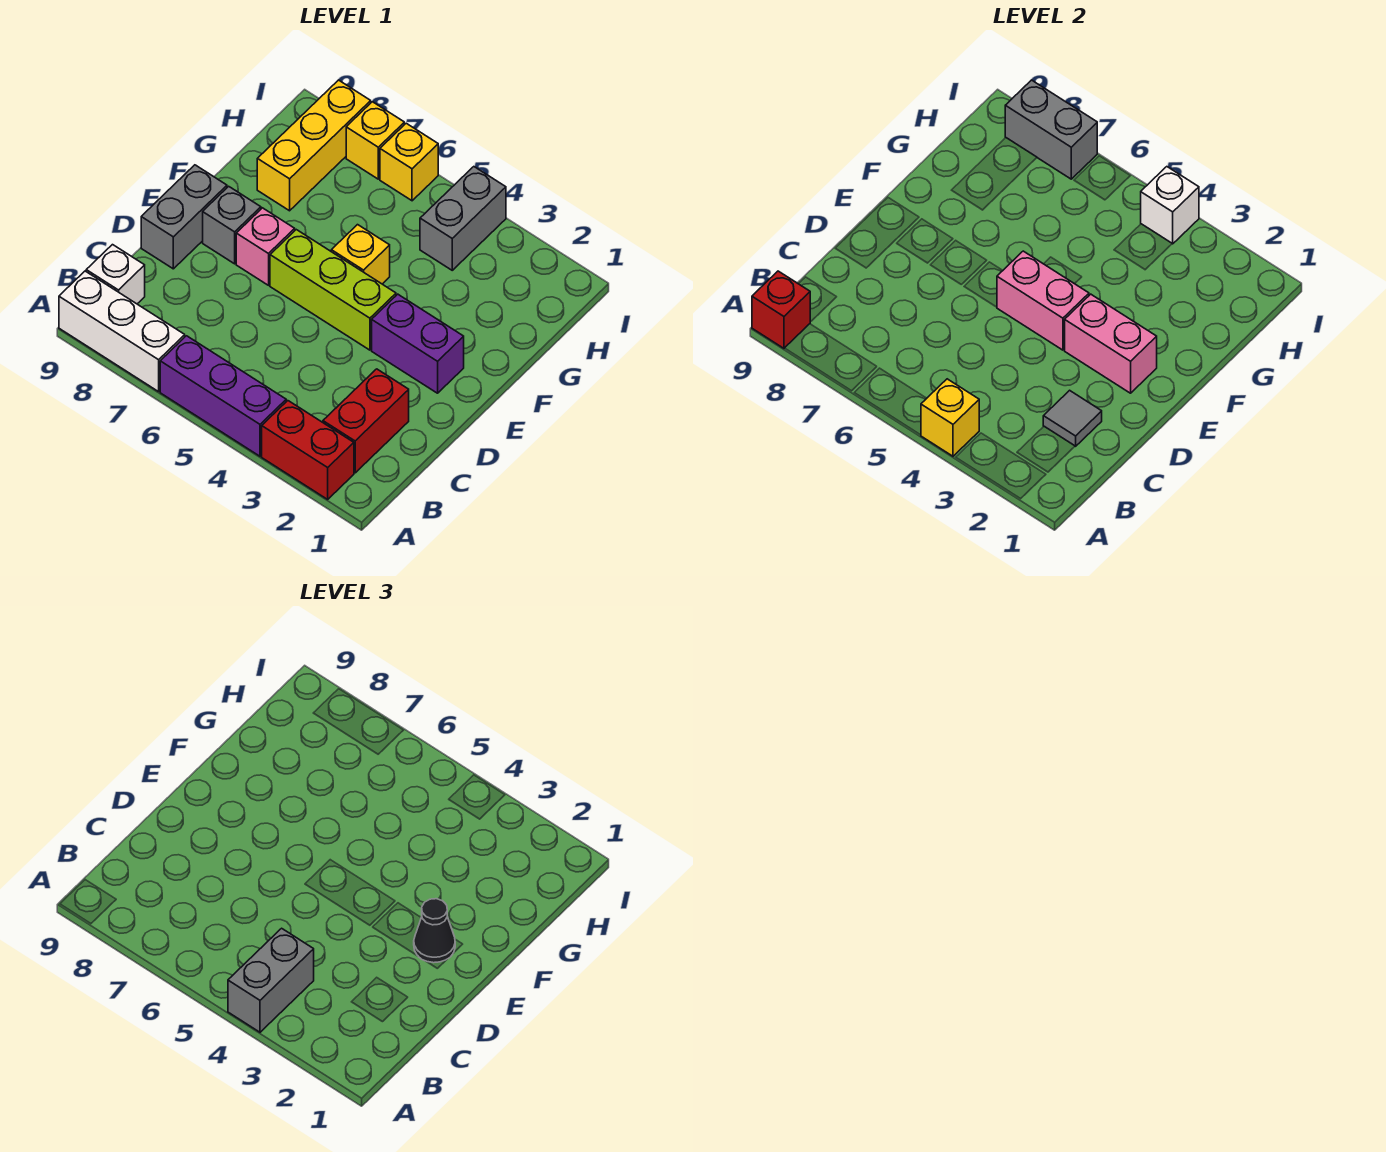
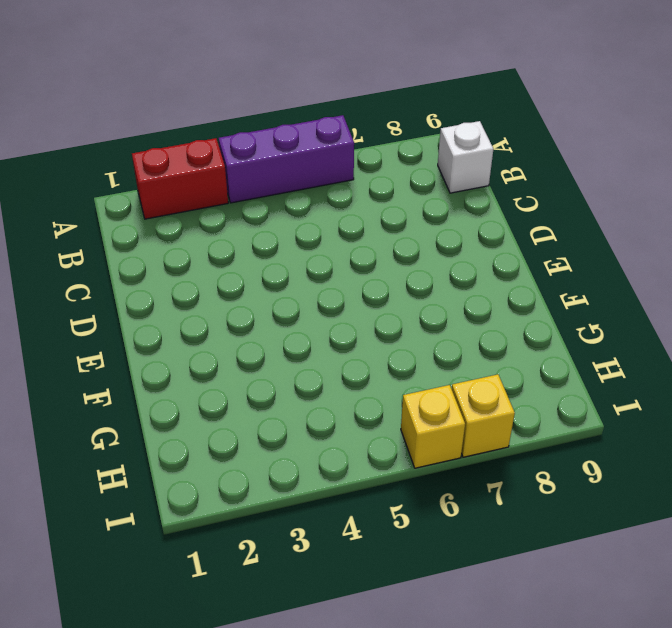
none -> white brick A7:A9 level 1
none -> red brick B2:C2 level 1
none -> grey brick D9:E9 level 1

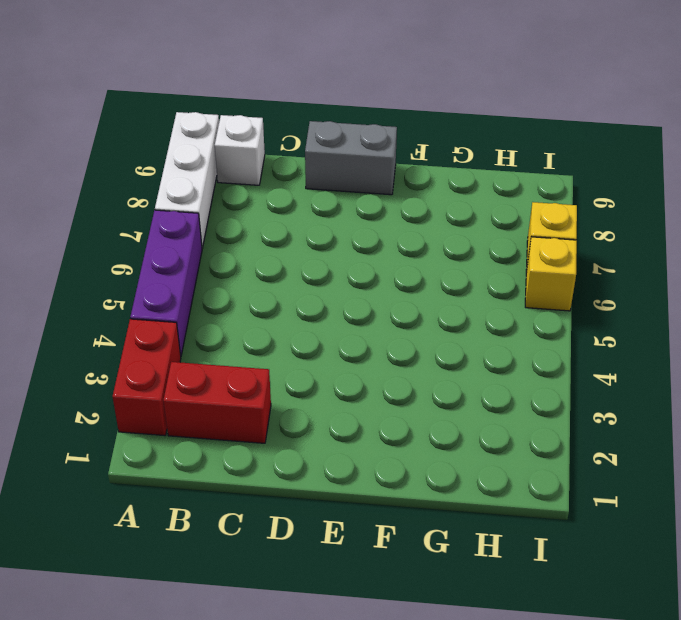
none -> purple brick E2:E3 level 1
none -> lime brick E4:E6 level 1
none -> pink brick E7 level 1

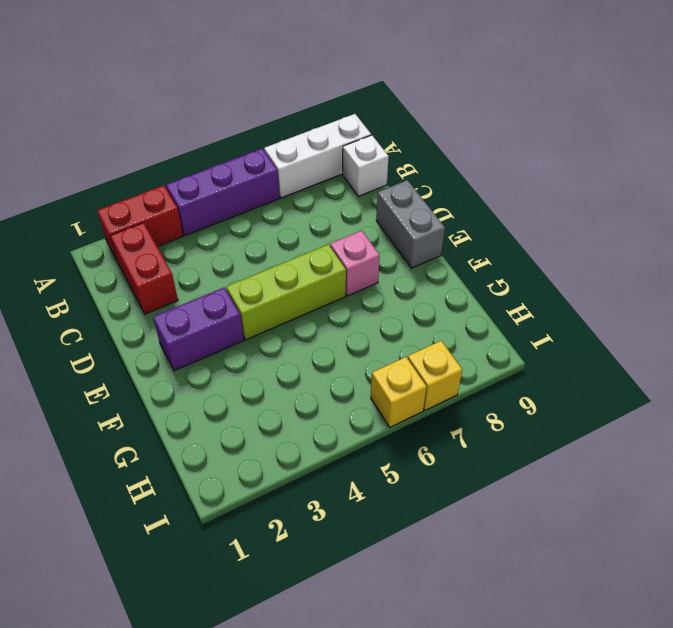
none -> grey brick E8 level 1
none -> yellow brick F5 level 1
none -> yellow brick G8:I8 level 1

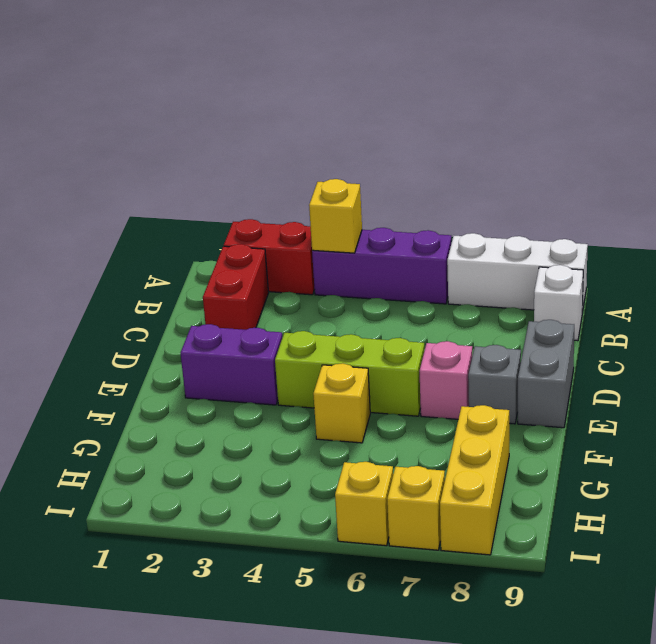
none -> grey brick H4:I4 level 1
none -> red brick A9 level 2
none -> grey tile C2 level 2

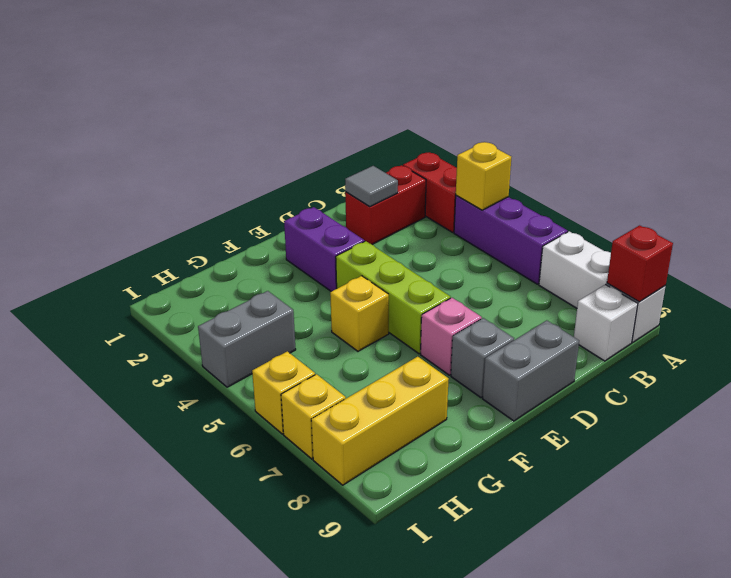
none -> pink brick E2:E3 level 2
none -> pink brick E4:E5 level 2
none -> white brick I4 level 2

